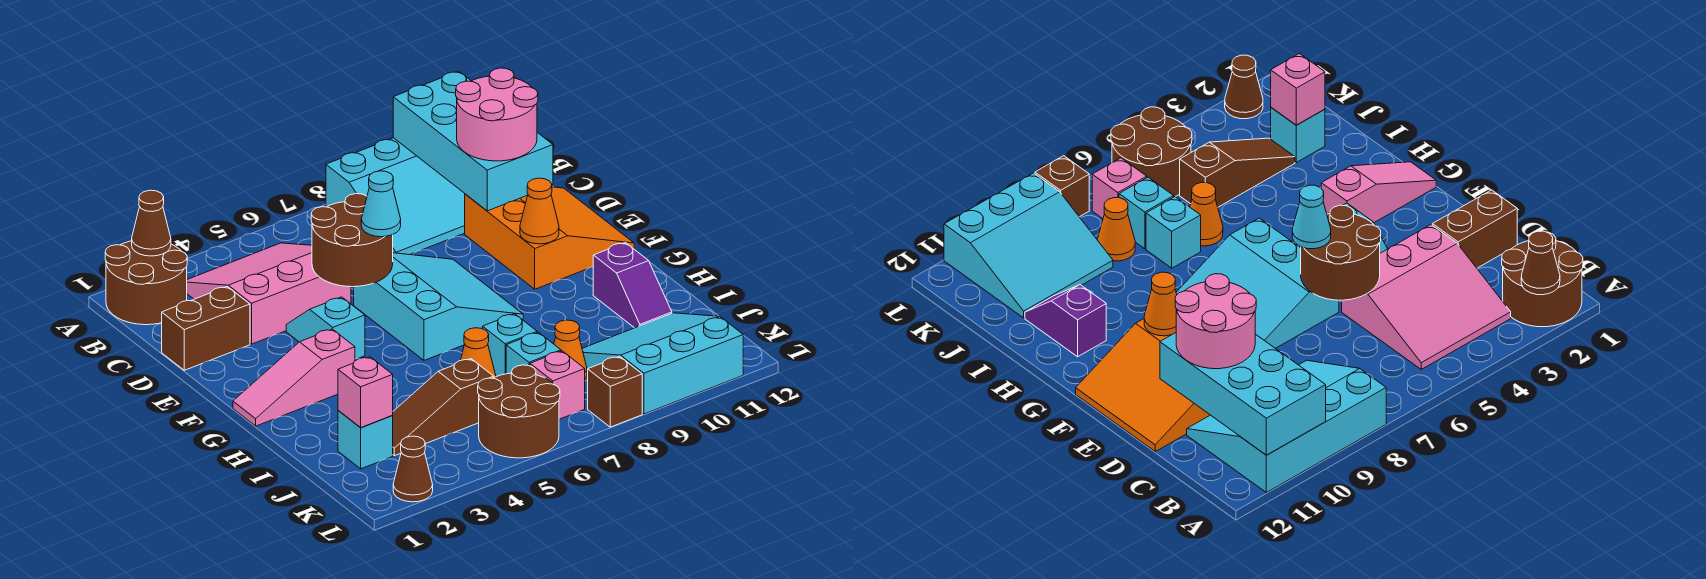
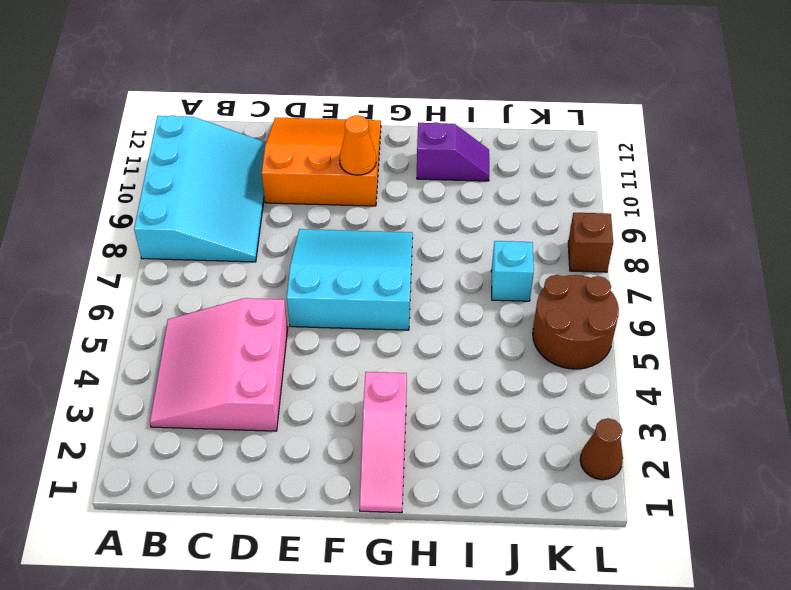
none -> brown round brick A1:B2 level 1
none -> brown brick D1:D2 level 1
none -> cyan slope E4:F4 level 1 top F

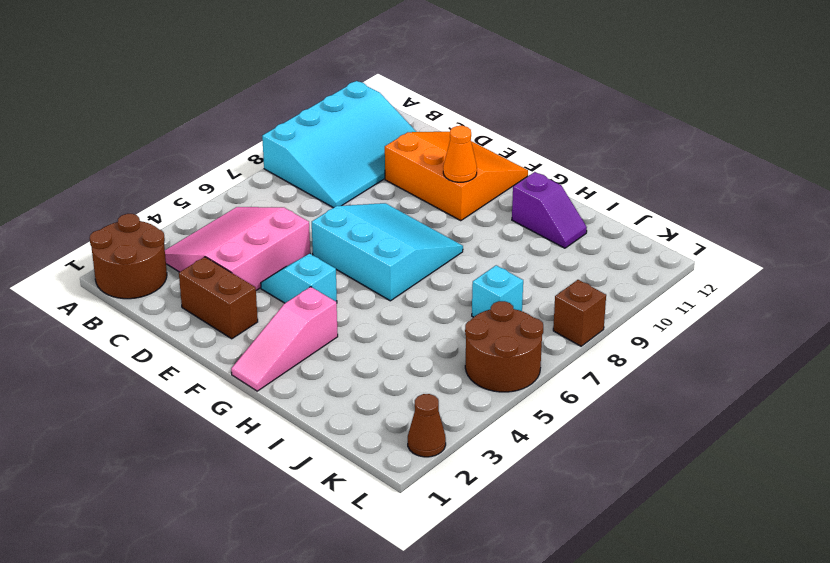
brown brick D2:E2 level 1 -> brown brick D1:D2 level 1
none -> orange cone I6 level 1
none -> cyan brick I7 level 1
none -> cyan brick J2 level 1

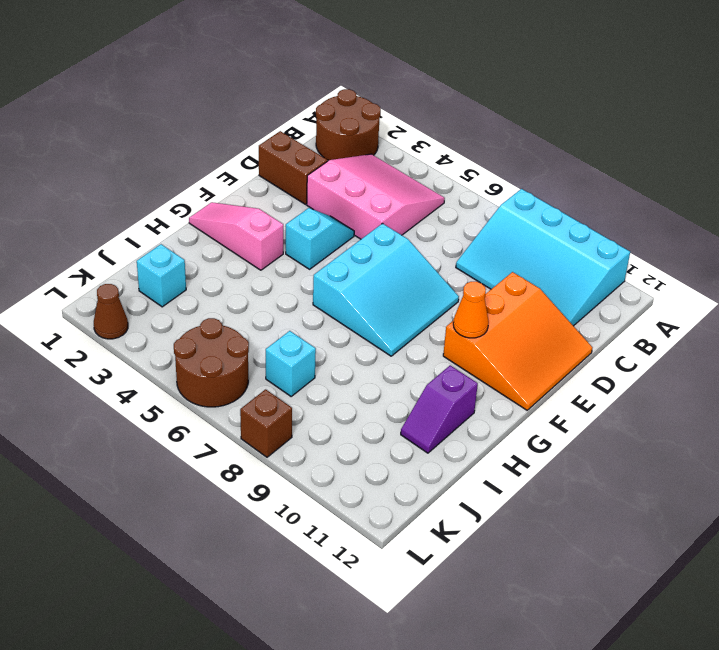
none -> orange cone I6 level 1
none -> cyan brick I7 level 1
none -> brown slope J3:J5 level 1 top 5

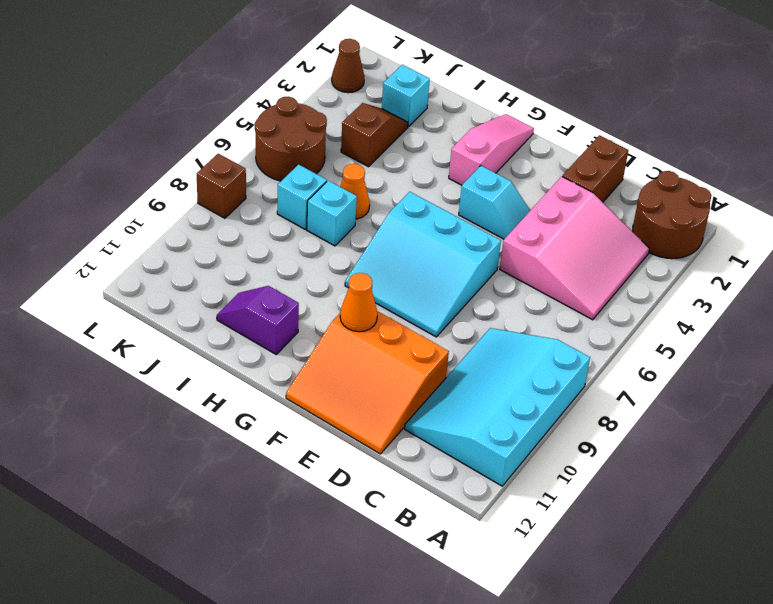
brown slope J3:J4 level 1 top 4 -> brown slope J3:J5 level 1 top 5
none -> orange cone J8 level 1
none -> cyan slope J9:L11 level 1 top L
none -> pink brick K7 level 1

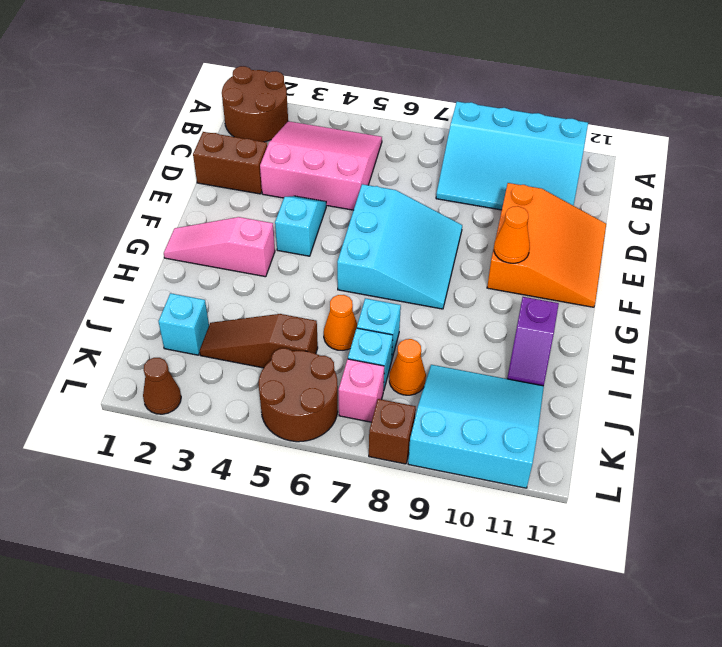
none -> brown cone A2 level 2
none -> cyan brick A10:D11 level 2
none -> brown round brick D5:E6 level 2

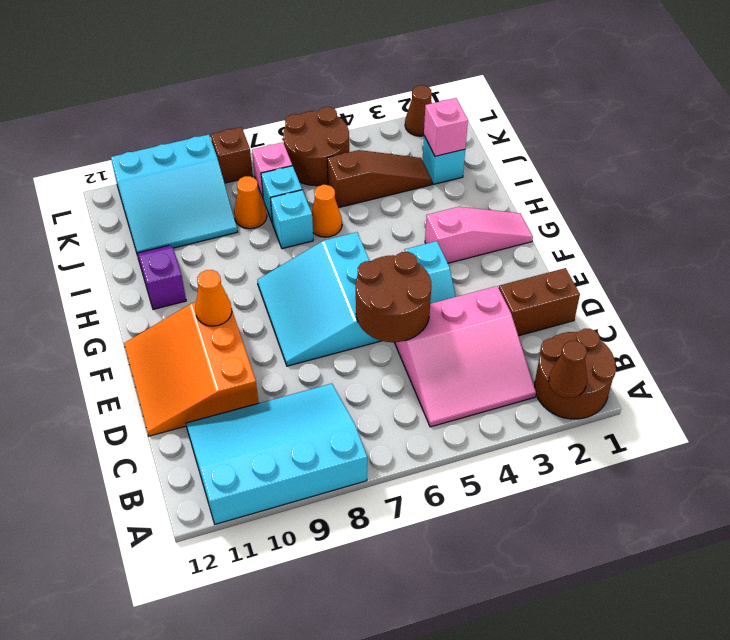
none -> cyan brick A10:D11 level 2
none -> pink round brick C10:D11 level 3
none -> cyan cone E6 level 3

